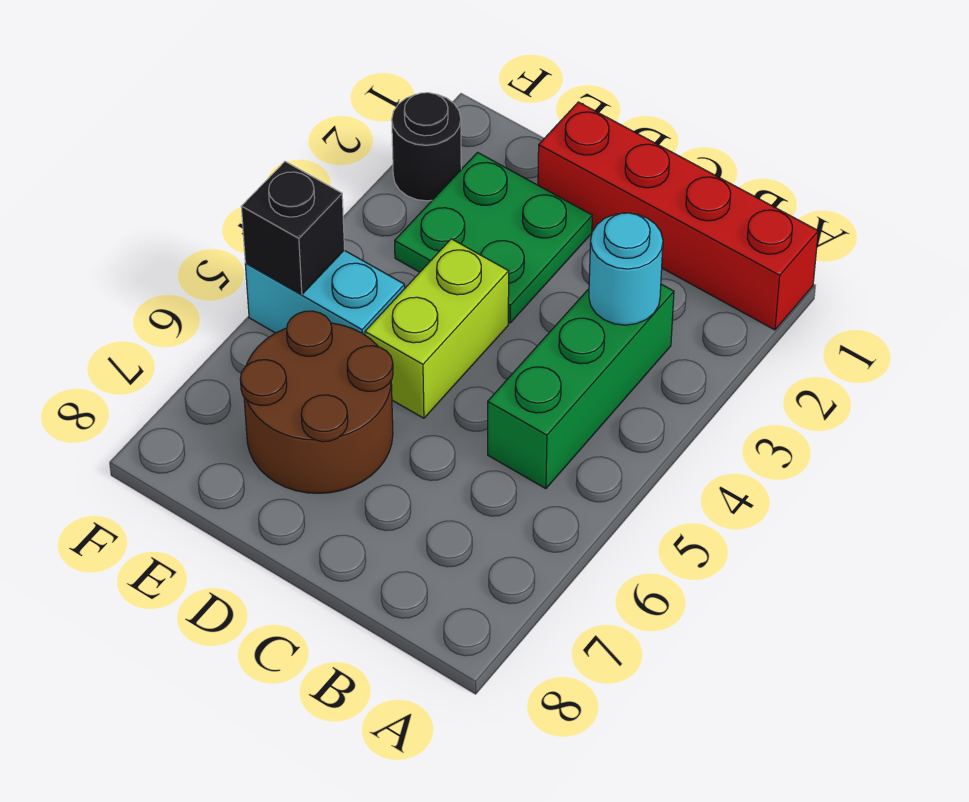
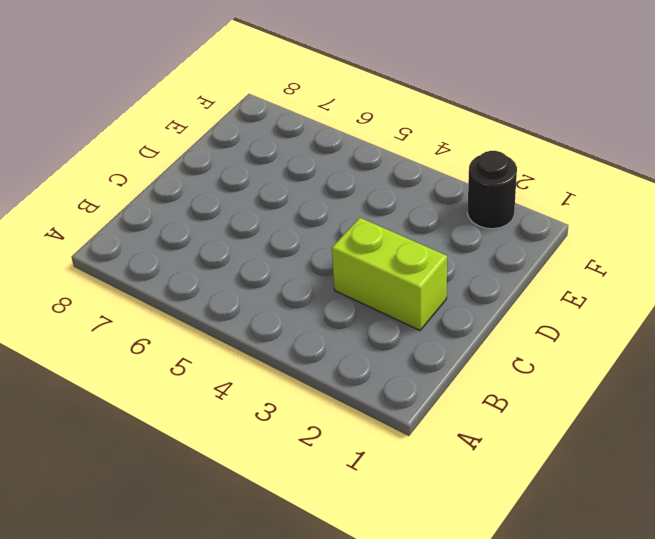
lime brick C2:C3 level 1 -> lime brick D4:D5 level 1
none -> red brick A1:D1 level 1
none -> green brick B3:B5 level 1

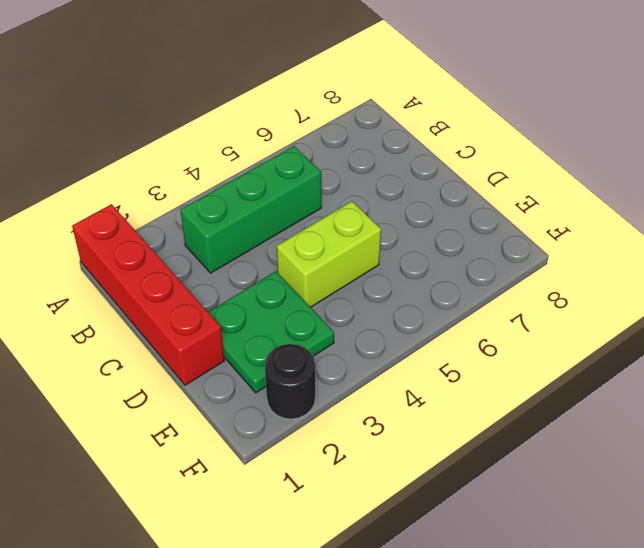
none -> brown round brick D6:E7 level 1
none -> cyan brick E5:F5 level 1

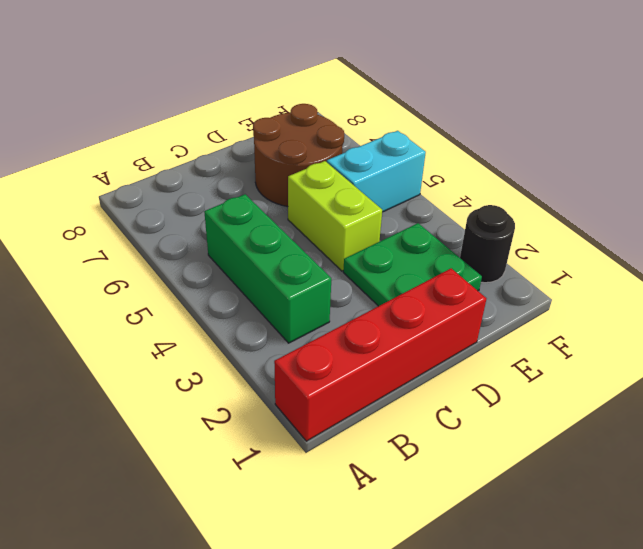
none -> cyan round brick B3 level 2
none -> black brick F5 level 2

